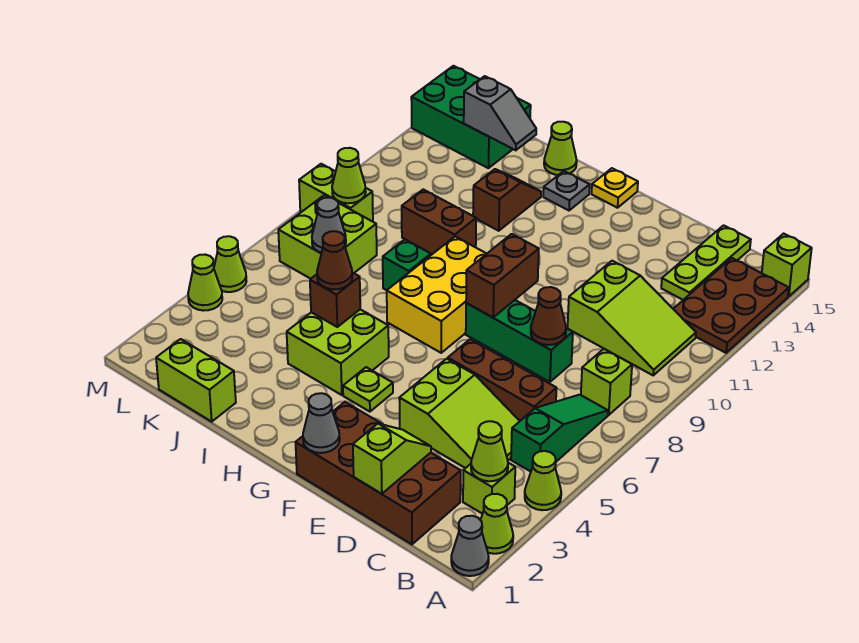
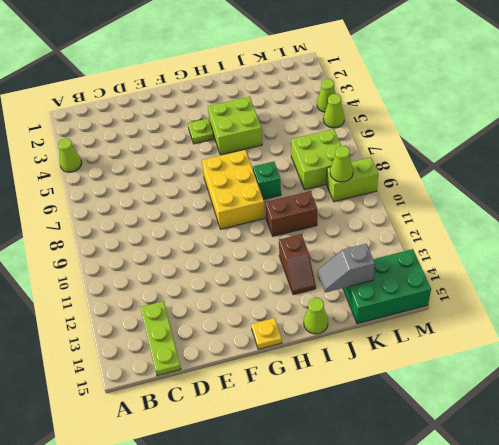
none -> grey cone A1 level 1
none -> lime cone A2 level 1
none -> brown plate A12:B14 level 1
none -> lime brick A15 level 1

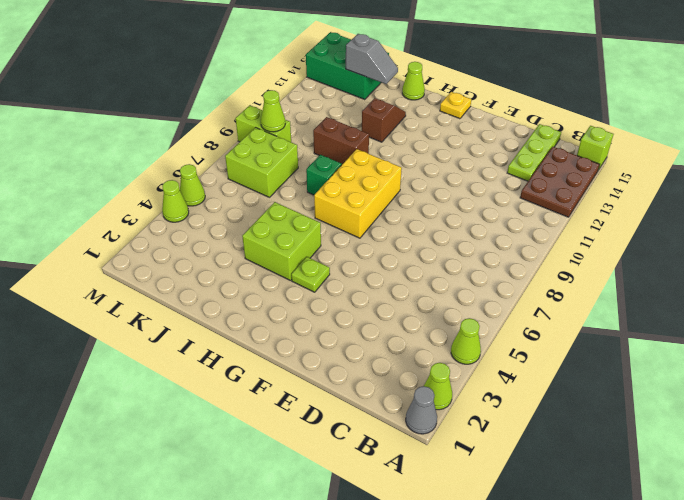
none -> lime brick B3 level 1
none -> green slope B5:B7 level 1 top 5
none -> lime brick B8 level 1
none -> lime slope B10:D11 level 1 top D

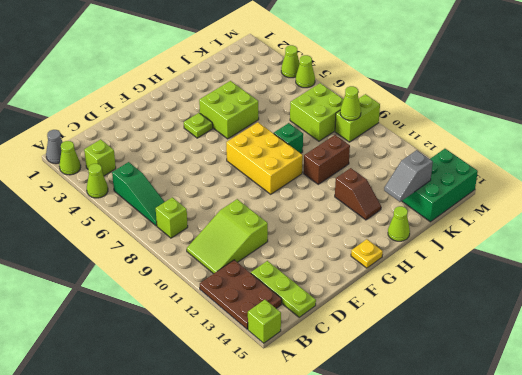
none -> brown brick C1:F2 level 1
none -> lime slope C4:E5 level 1 top E
none -> brown brick C6:E6 level 1
none -> green brick D8:F8 level 1

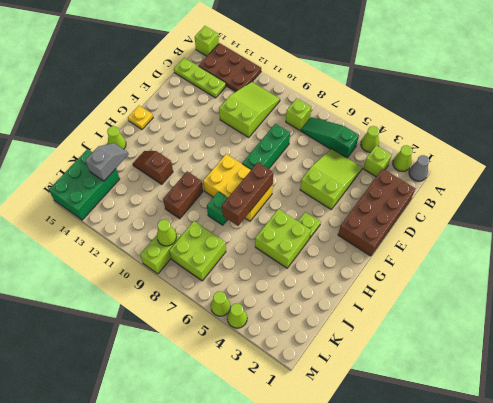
brown brick G7:I7 level 2 -> brown brick C6:E6 level 1
none -> grey plate H14 level 1
none -> lime brick J1:K1 level 1
none -> lime cone B3 level 2
none -> lime slope D1:D2 level 2 top 1

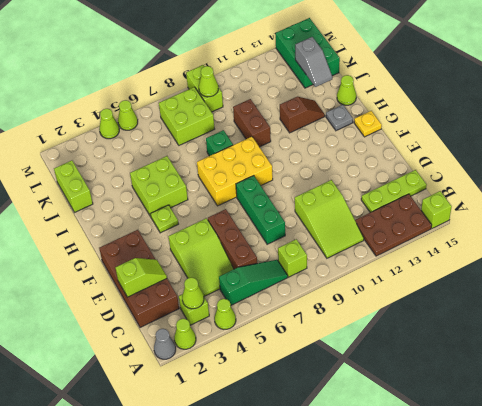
none -> brown cone D8 level 2
none -> grey cone F1 level 2
none -> brown brick F8:F9 level 2
none -> brown brick I5 level 2

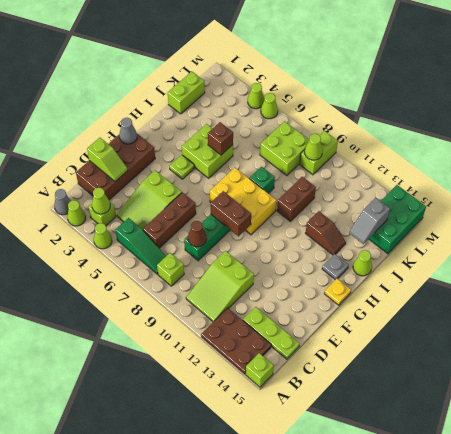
none -> grey cone K7 level 2
none -> brown cone I5 level 3

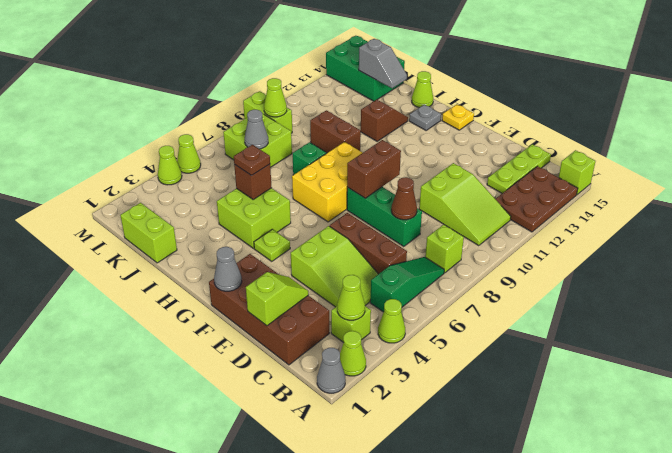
brown plate I5 level 3 -> brown cone I5 level 3

